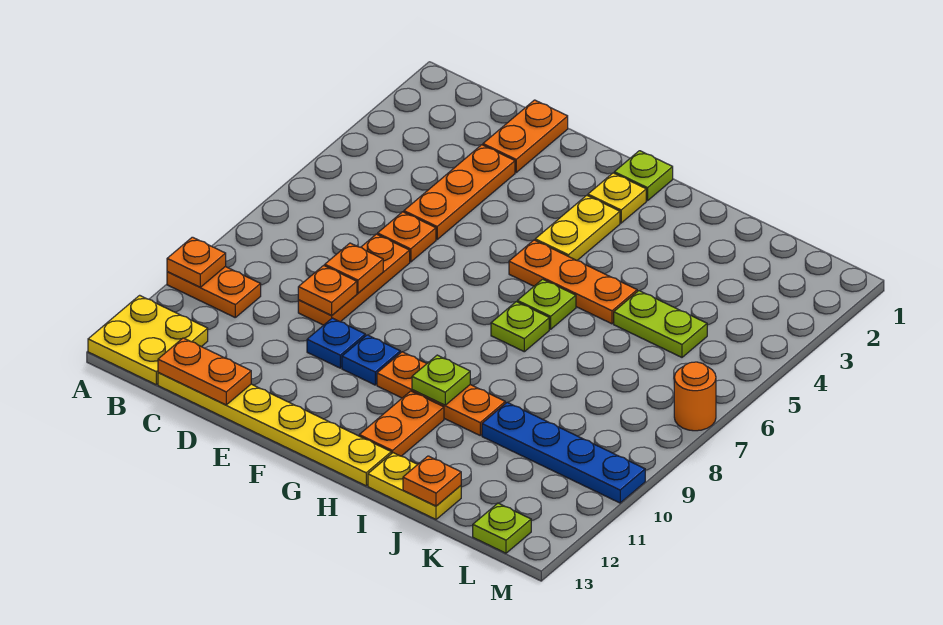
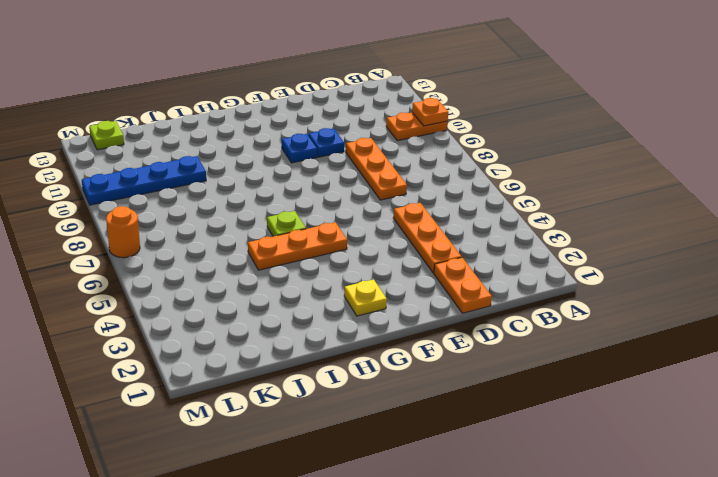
none -> yellow plate A12:B13 level 1
none -> yellow plate C13:H13 level 1
none -> orange plate D6 level 1

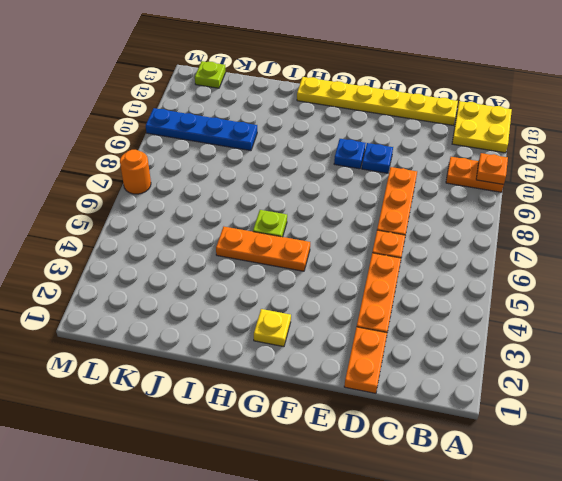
none -> lime plate G1 level 1
none -> yellow plate G3:G4 level 1
none -> orange plate G10:I10 level 1

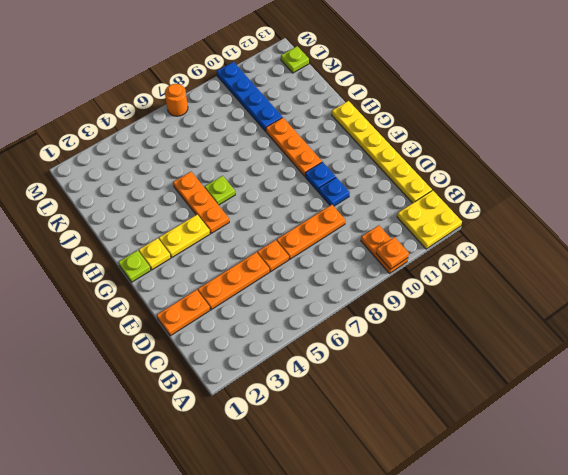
none -> lime plate H7 level 1
none -> orange plate H11:H12 level 1
none -> yellow plate I13:J13 level 1

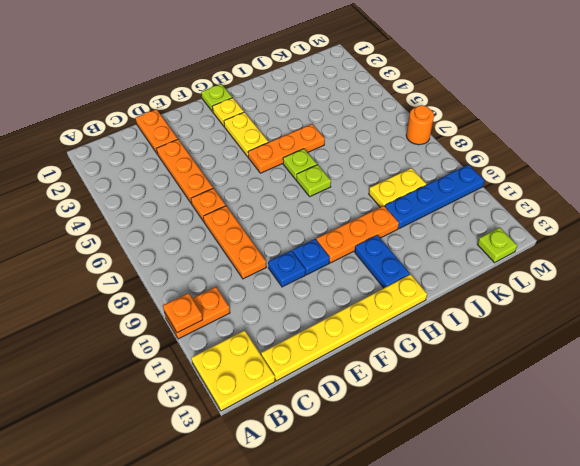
blue plate H11:H12 level 1 -> orange plate H11:H12 level 1
yellow plate J9:K9 level 1 -> yellow plate I13:J13 level 1
none -> lime plate J5:K5 level 1
none -> orange plate C13:D13 level 2
none -> orange plate D8 level 2

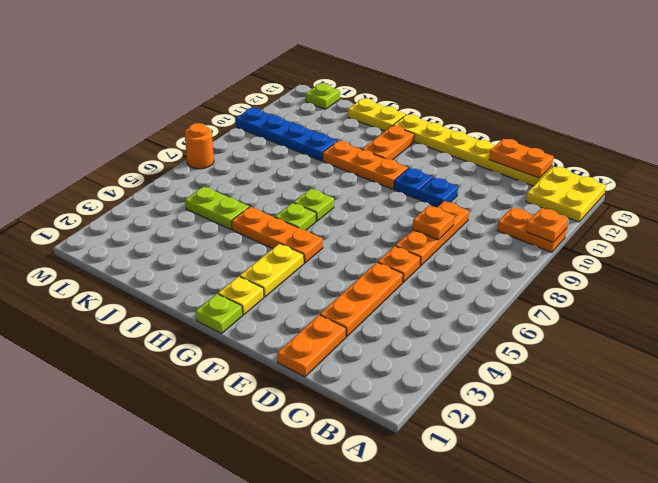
none -> orange plate D9 level 2
none -> lime plate H10 level 2
none -> orange plate J13 level 2

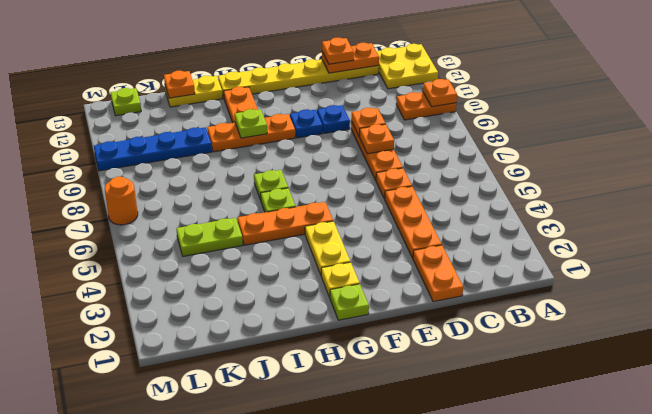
orange plate D13 level 3 -> none

